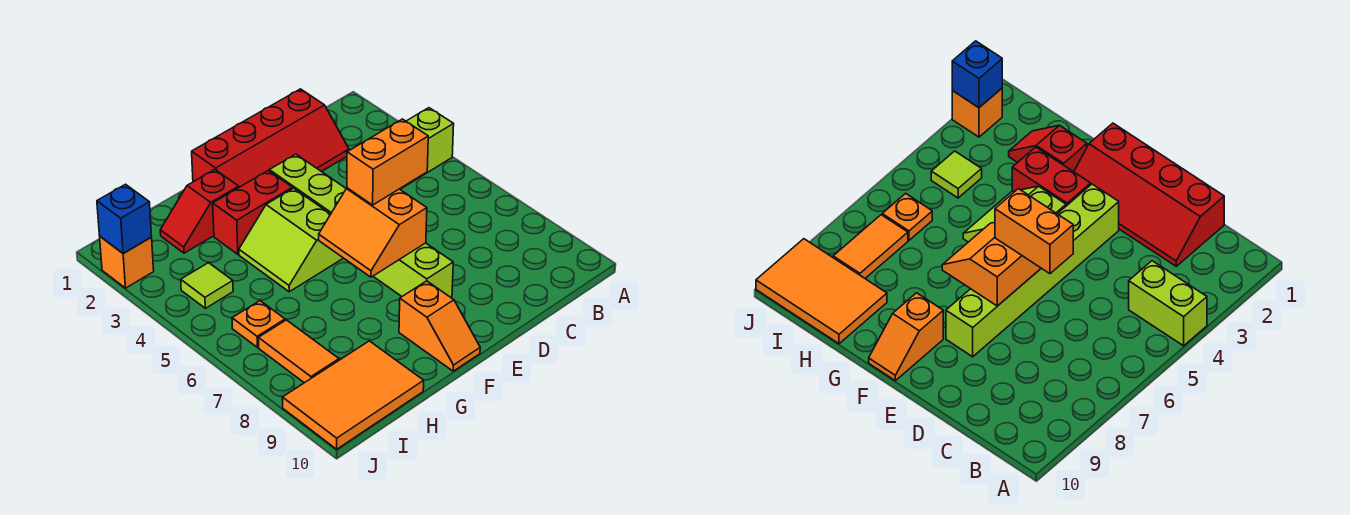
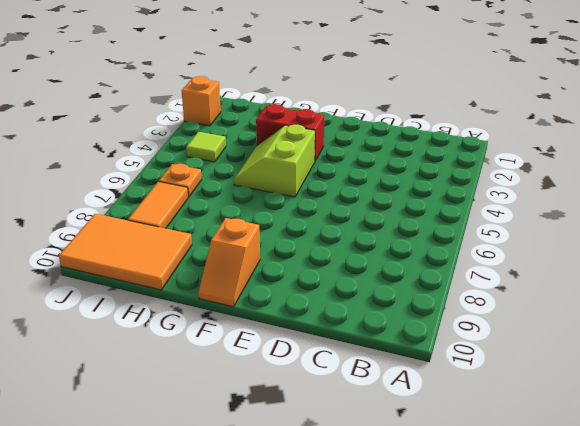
none -> lime brick A4:B4 level 1
none -> red slope C1:F2 level 1 top 1
none -> lime brick E3:E8 level 1

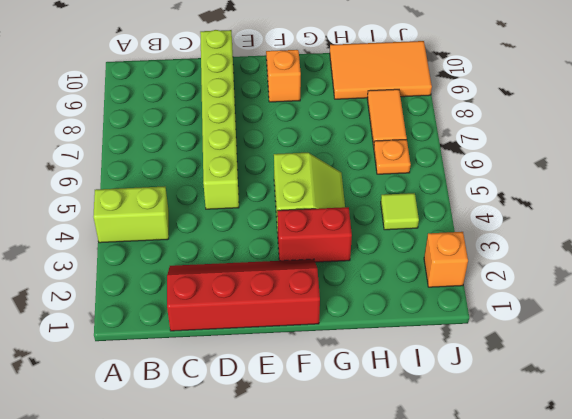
lime brick D5:D10 level 1 -> lime brick E3:E8 level 1
none -> red slope G2:H2 level 1 top G
none -> orange slope E6:F7 level 2 top E
none -> blue brick J2 level 2

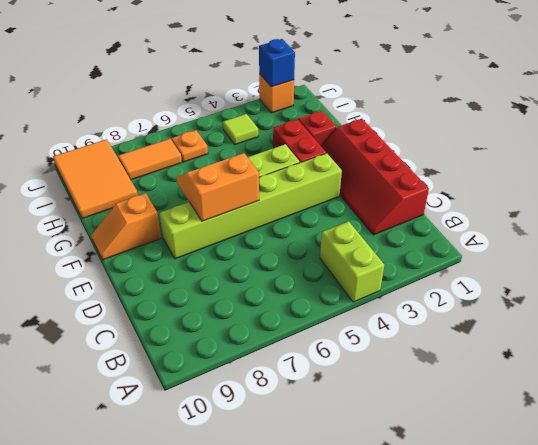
none -> orange brick D6:E6 level 3

